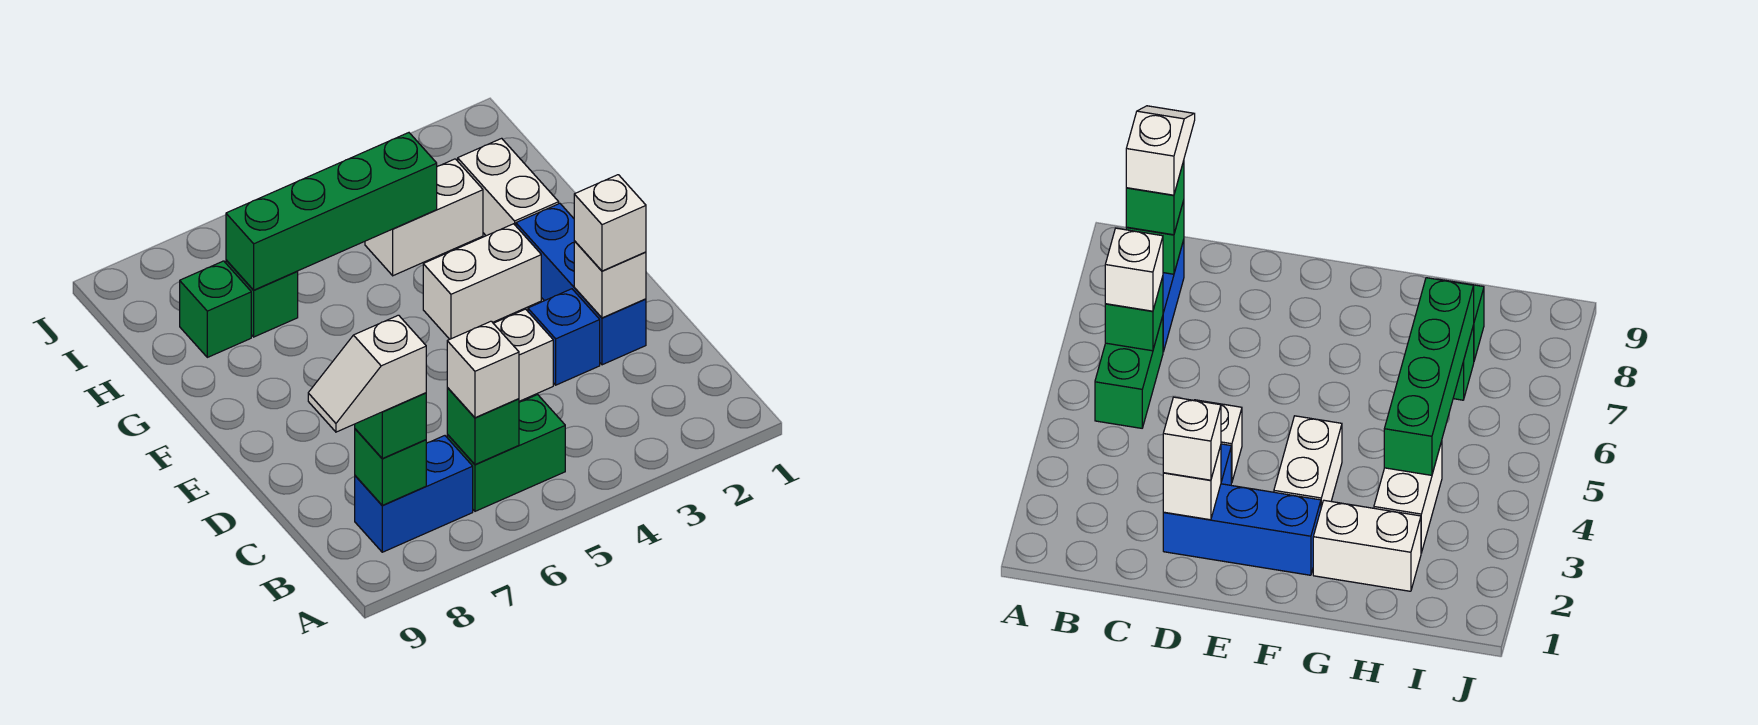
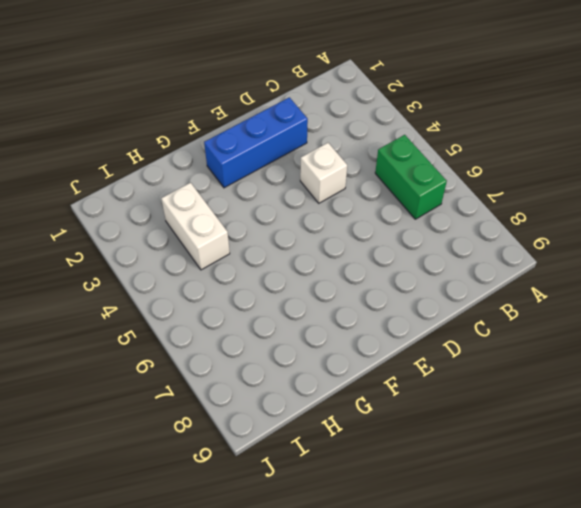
none -> blue brick B7:B8 level 1
none -> blue brick D3 level 1
none -> white brick F3:F4 level 1

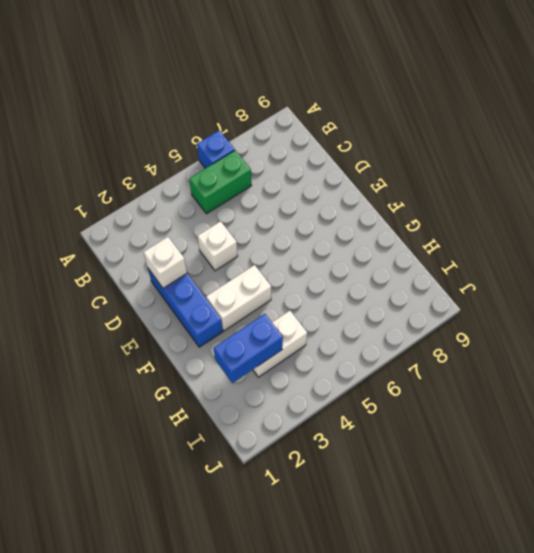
blue brick A6 level 1 -> blue brick D3 level 1
blue brick H2:H3 level 2 -> blue brick B7:B8 level 1
none -> white brick G2:H2 level 1
none -> green brick H7 level 1
none -> green brick H8 level 1

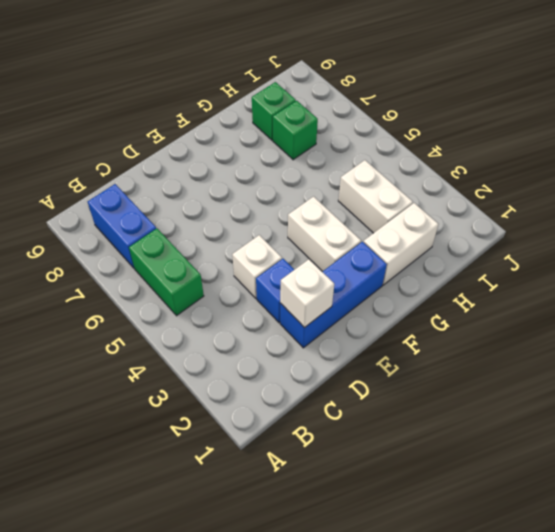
none -> green brick B6 level 2
none -> green brick B8 level 2
none -> green brick H4:H7 level 2

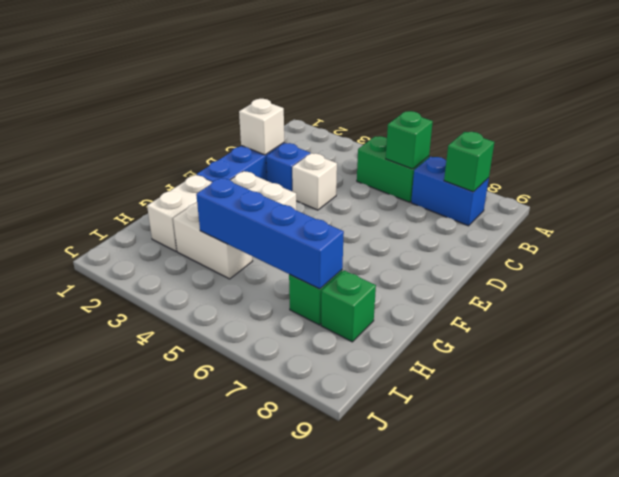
blue brick H4:H7 level 2 -> green brick H4:H7 level 2
none -> white brick B6 level 3
none -> green brick B8 level 3
none -> white brick D2 level 3

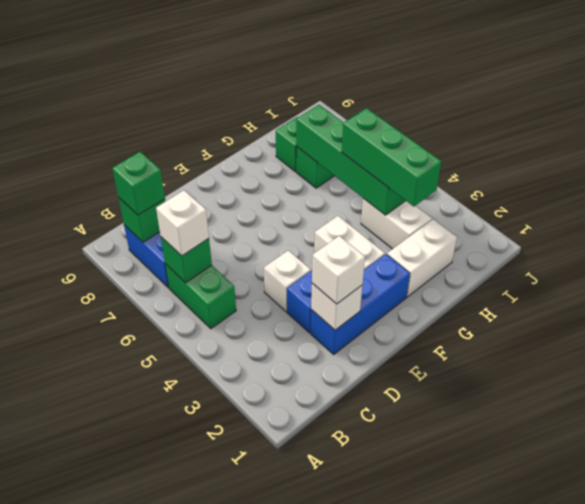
green brick H3:H5 level 3 -> none
none -> white slope B8:B9 level 4 top 8

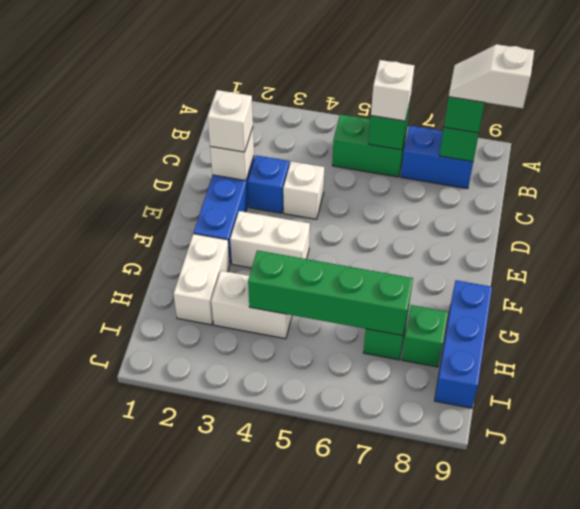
white slope B8:B9 level 4 top 9 -> white slope B8:B9 level 4 top 8
blue brick G9:I9 level 1 -> none

